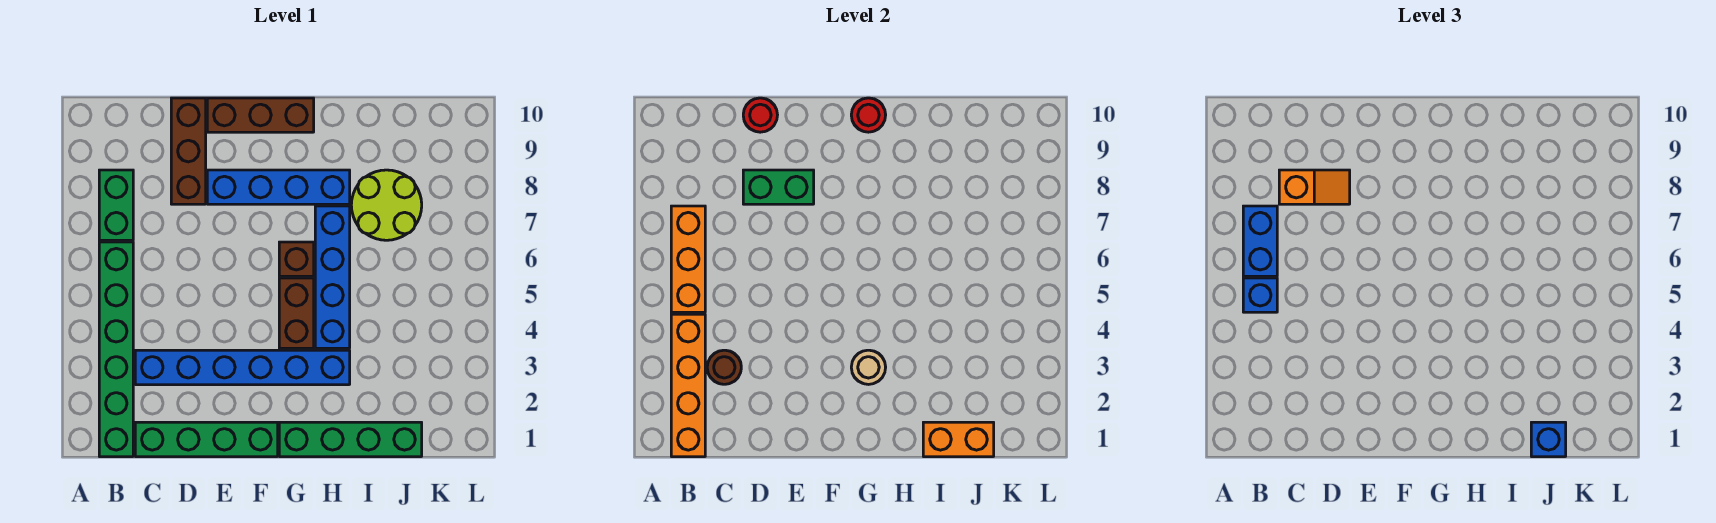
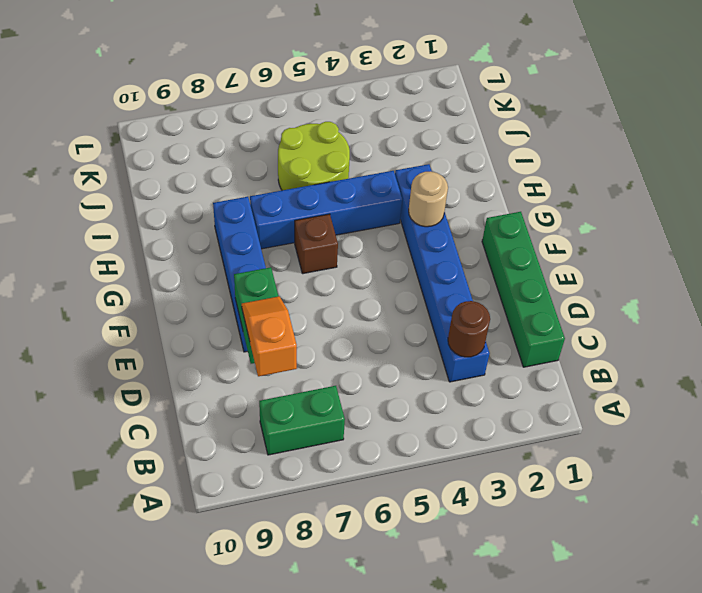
lime round brick I5:J6 level 1 -> lime round brick I7:J8 level 1
none -> green brick B1:B6 level 1
none -> brown brick D8:D10 level 1
none -> brown brick E10:G10 level 1

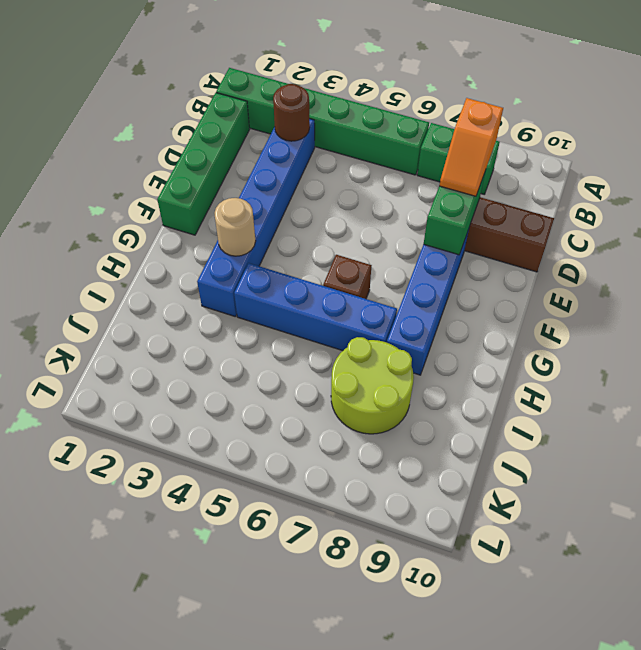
none -> brown brick E10:G10 level 1
none -> green brick G1:J1 level 1
none -> brown brick G4:G5 level 1

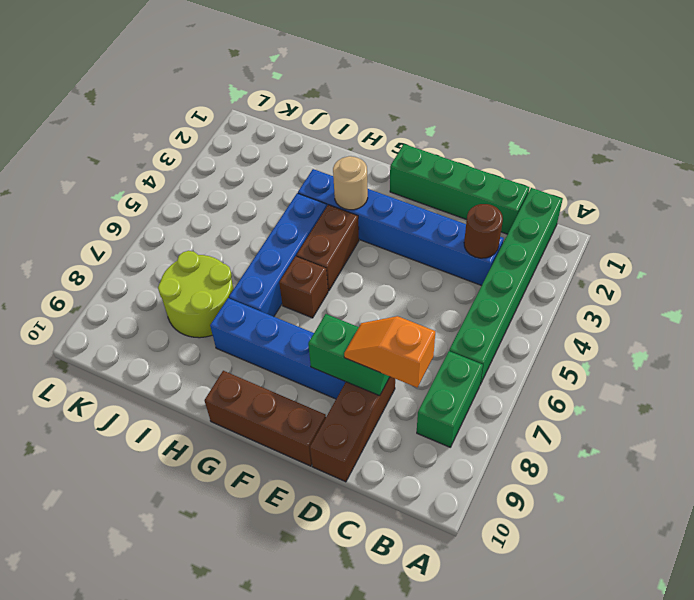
none -> green brick G1:J1 level 1
none -> orange brick B1:B4 level 2
none -> orange brick B5:B7 level 2

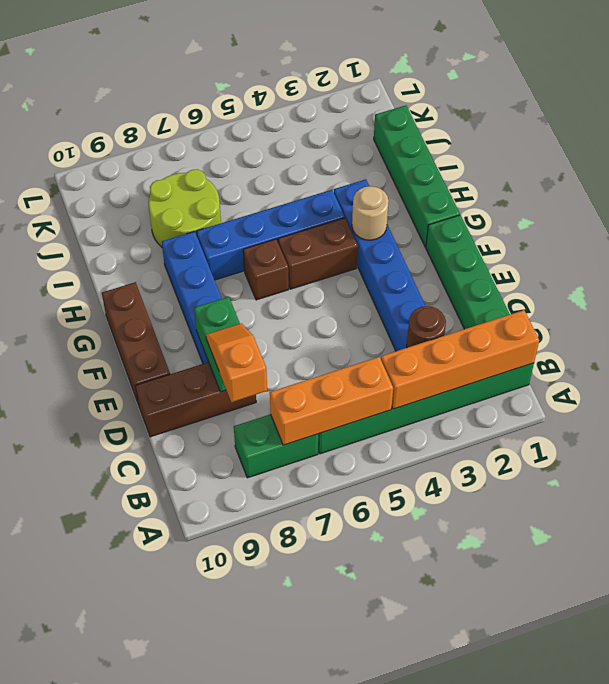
none -> red round brick D10 level 2
none -> red round brick G10 level 2
none -> orange brick I1:J1 level 2

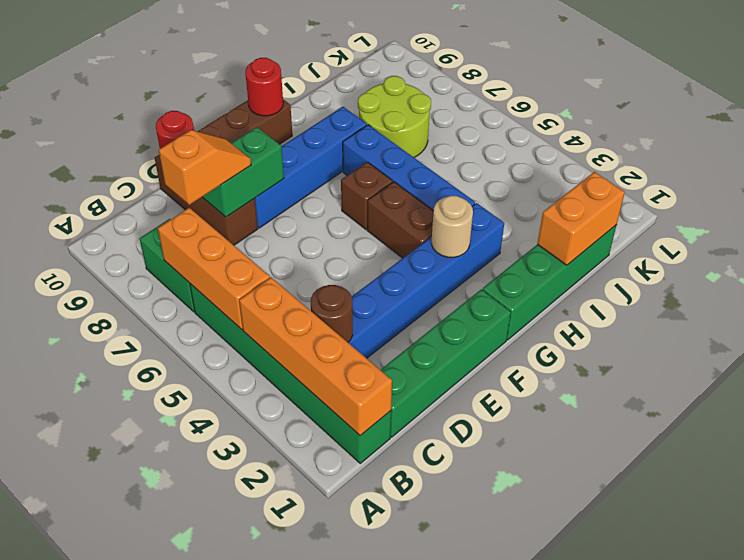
none -> blue brick B5 level 3
none -> blue brick B6:B7 level 3
none -> blue brick J1 level 3

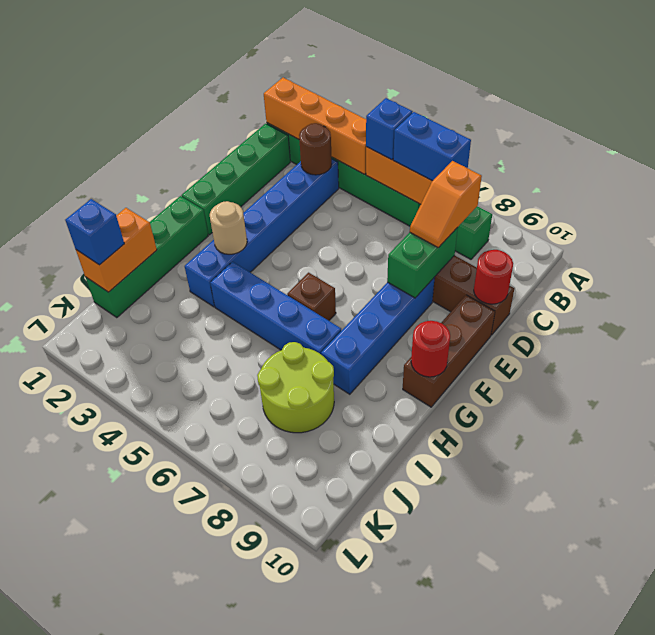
none -> brown brick G4:G5 level 1

